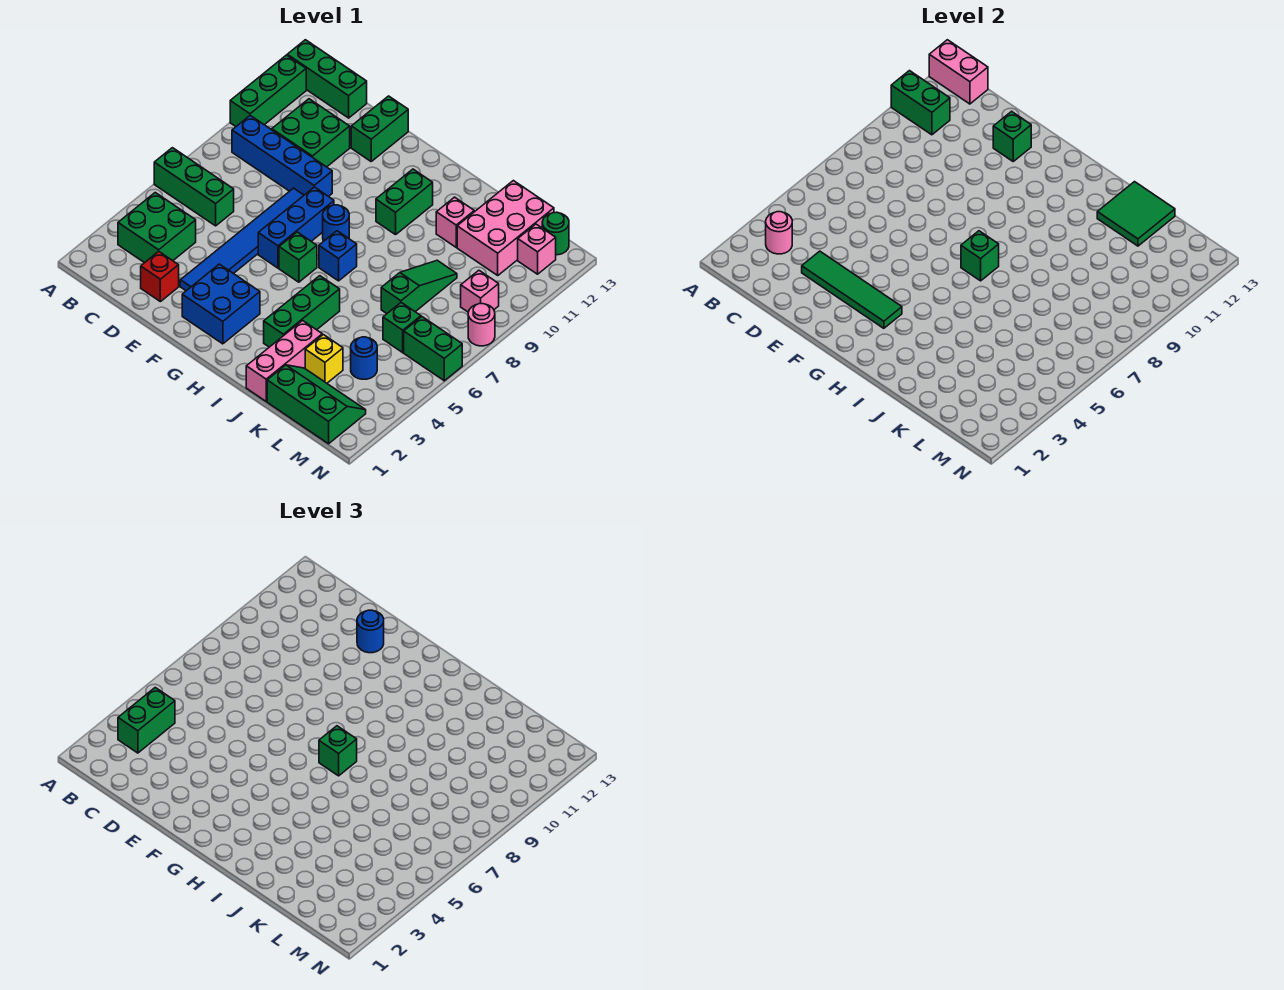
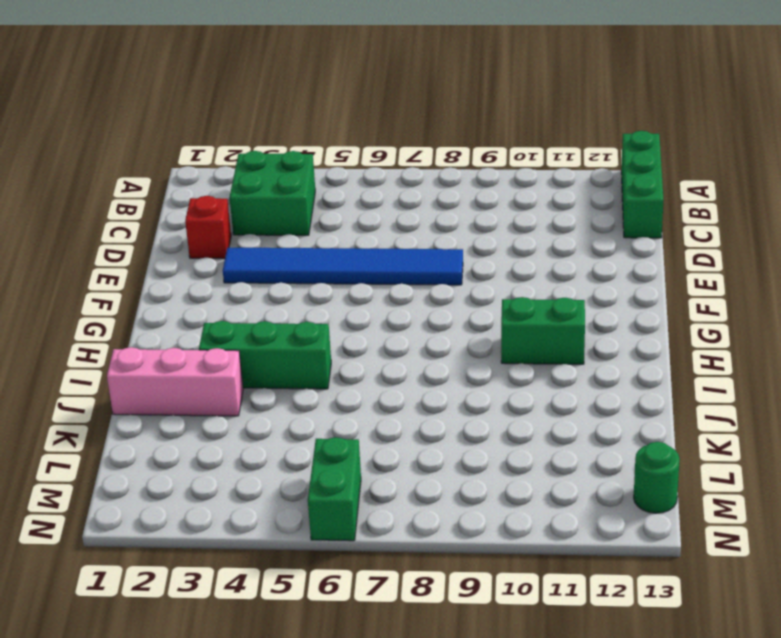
none -> green brick A6:C6 level 1
none -> green brick A10:A12 level 1
none -> blue brick B9:E9 level 1
none -> green brick C10:D11 level 1

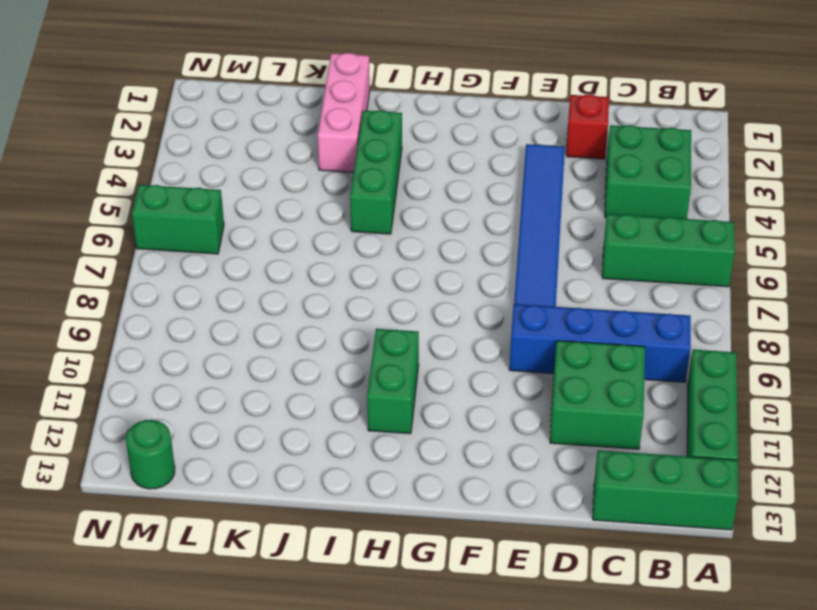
none -> green brick E12:E13 level 1
none -> blue brick F2:G3 level 1
none -> blue brick F6:F8 level 1
none -> green brick G6 level 1

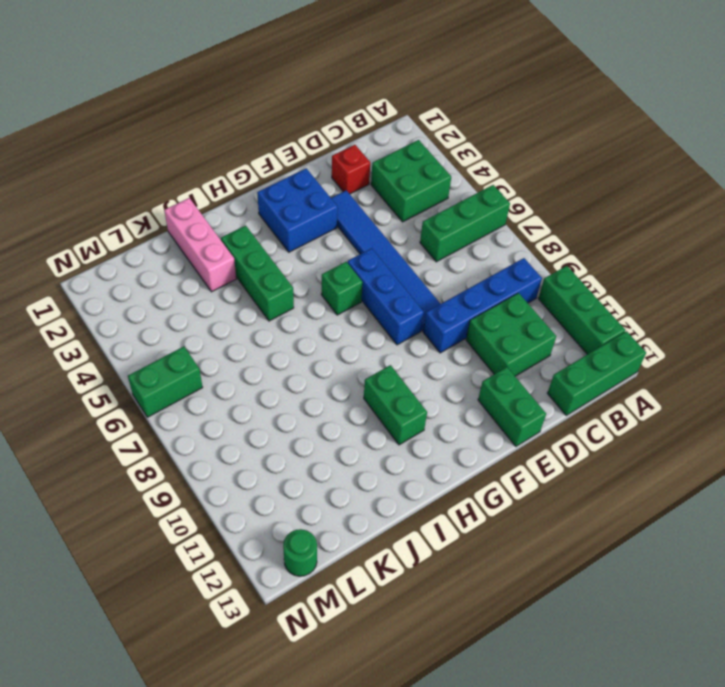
none -> blue round brick G8 level 1
none -> blue brick H7 level 1
none -> pink brick J11 level 1
none -> green slope K1:M2 level 1 top 1

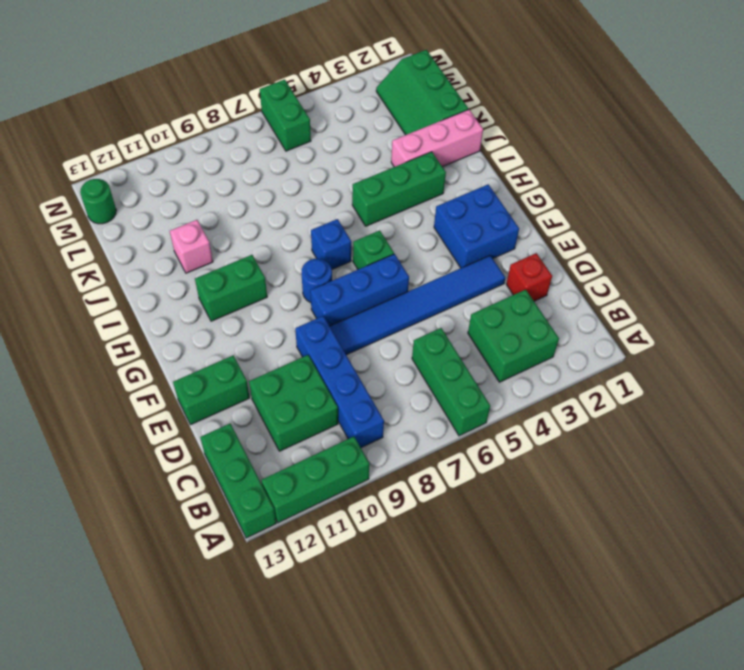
none -> yellow brick K3 level 1
none -> green slope K7:K9 level 1 top 7
none -> pink brick K11:L13 level 1
none -> blue round brick L4 level 1

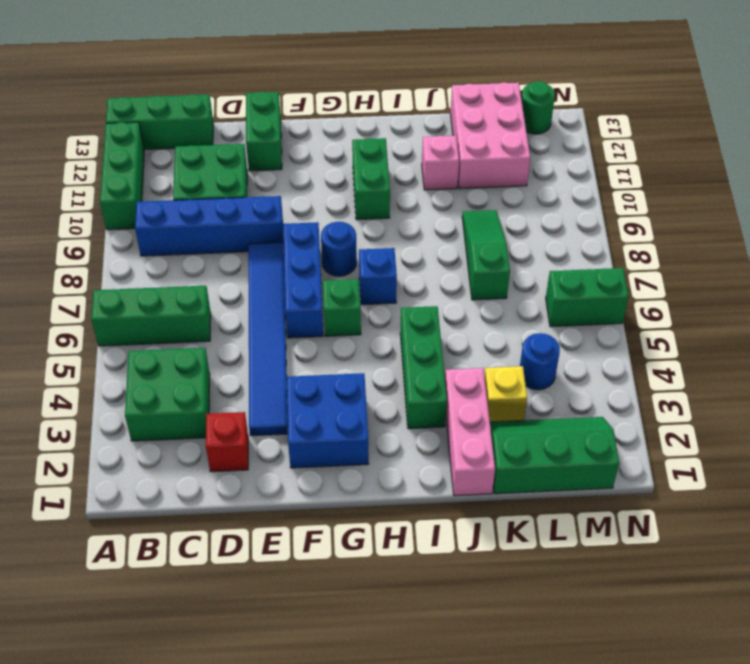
none -> green brick L6 level 1
none -> pink brick M9 level 1
none -> pink brick M12 level 1
none -> pink round brick N8 level 1

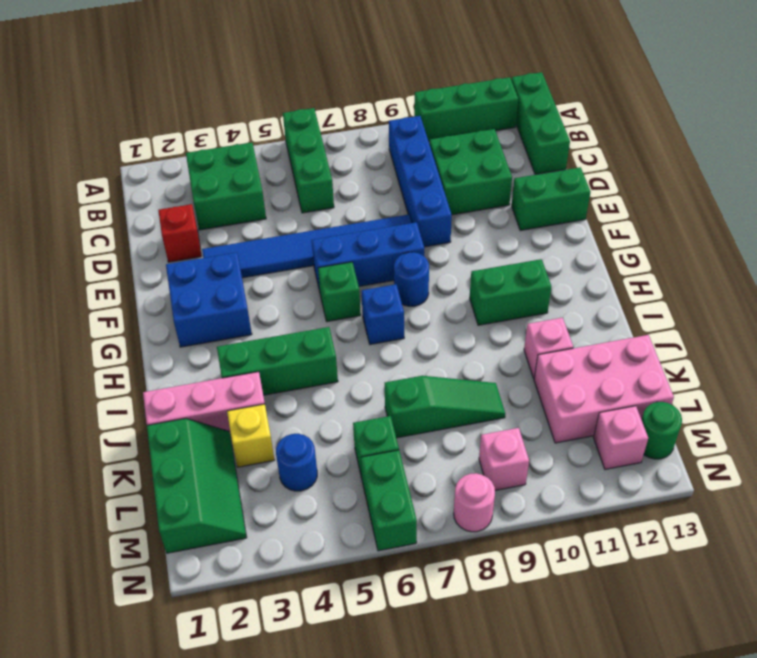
none -> green brick A11:B11 level 2
none -> pink brick A13:B13 level 2
none -> pink round brick B3 level 2
none -> green tile D3:G3 level 2

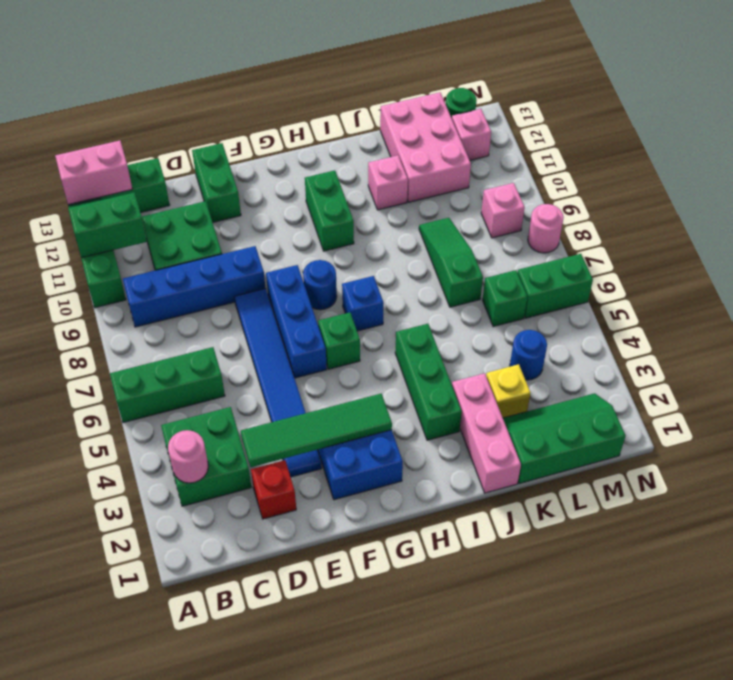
none -> green brick E12 level 2
none -> green brick H7 level 2
none -> green tile J12:K13 level 2
none -> green brick B3:B4 level 3

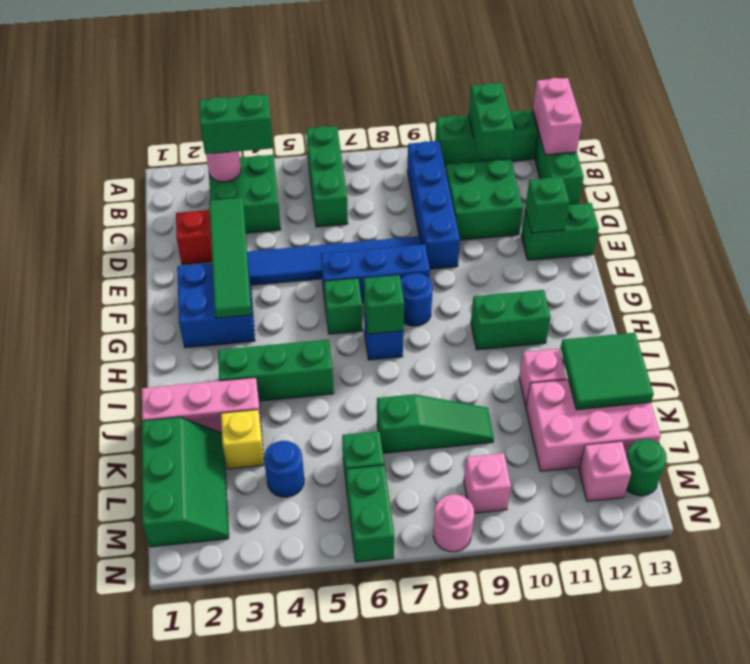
none -> blue round brick E12 level 3
none -> green brick H7 level 3

